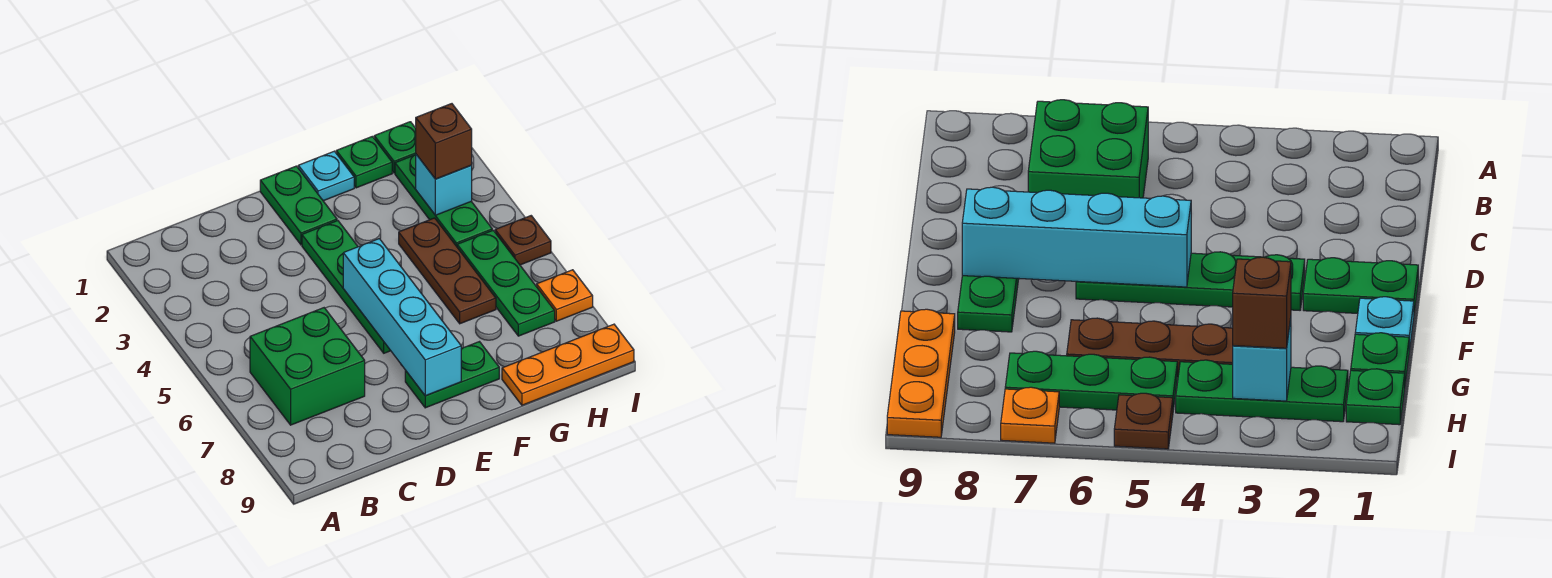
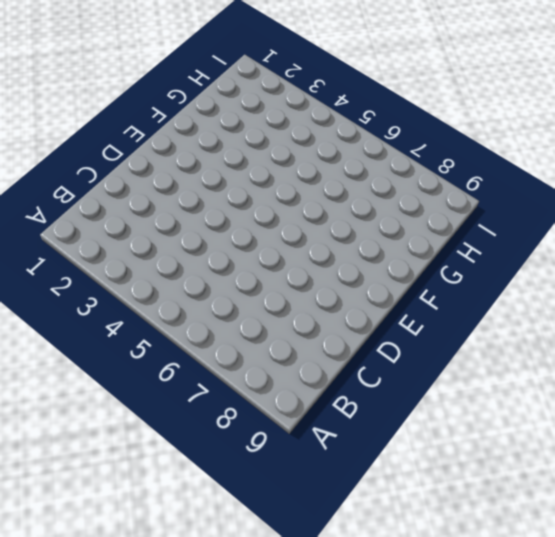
none -> green brick B6:C7 level 1
none -> green plate E1:E2 level 1
none -> green plate E3:E6 level 1

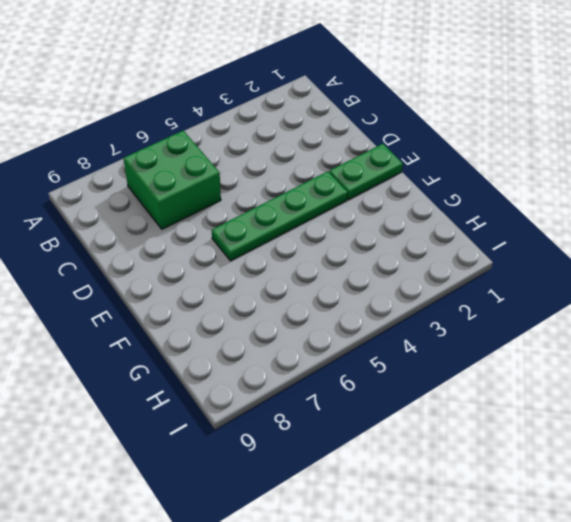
none -> green plate E8:F8 level 1
none -> cyan plate F1 level 1
none -> green plate G1 level 1

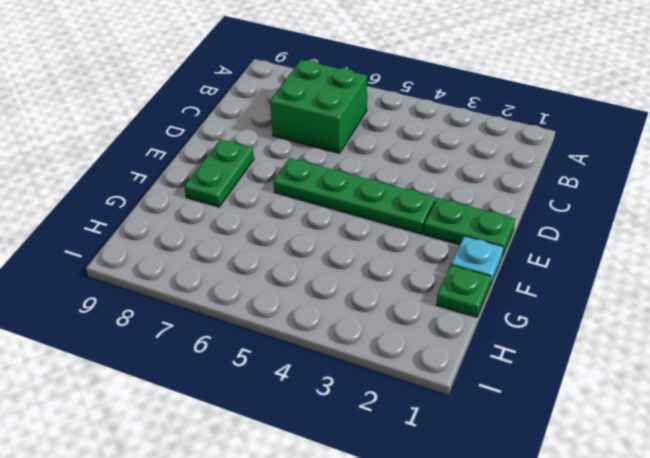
none -> brown plate G4:G6 level 1
none -> orange plate G9:I9 level 1
none -> green plate H1 level 1

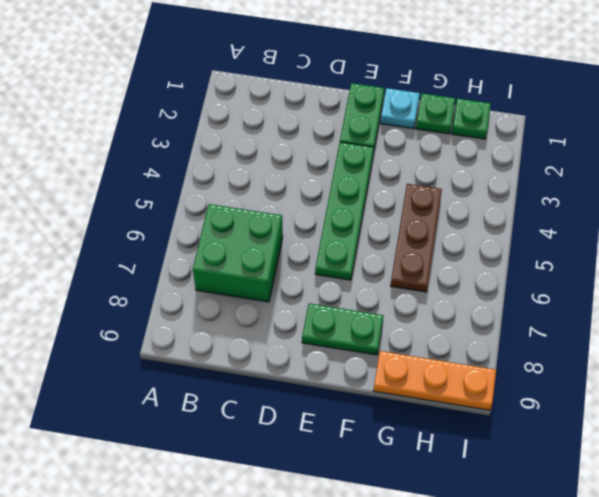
none -> green plate H2:H4 level 1
none -> green plate H5:H7 level 1
none -> brown plate I5 level 1

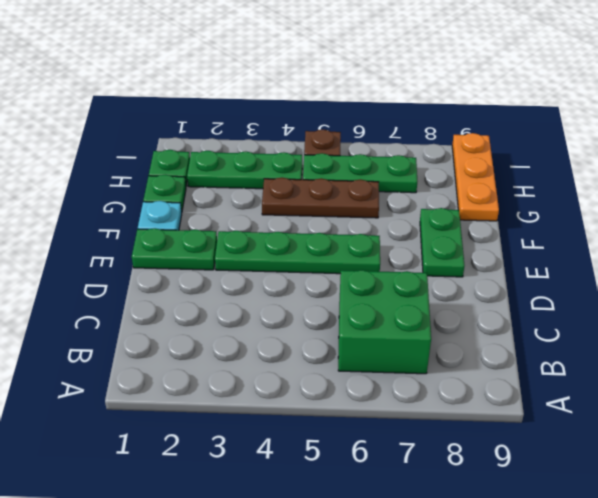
none -> orange plate I7 level 1
none -> cyan brick E5:E8 level 2
none -> cyan brick H3 level 2

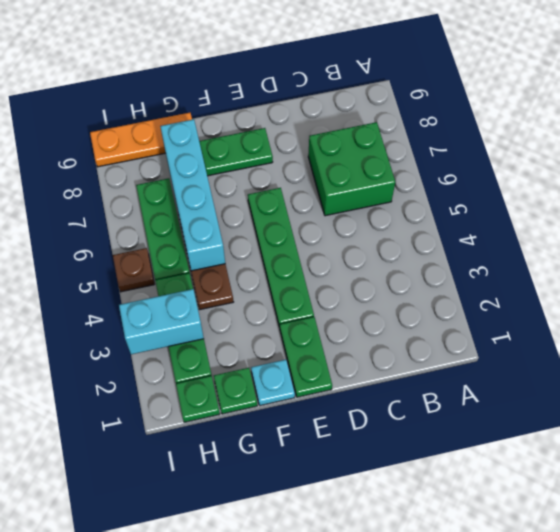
cyan brick G5:G8 level 2 -> cyan brick E5:E8 level 2
cyan brick H3:I3 level 2 -> cyan brick H3 level 2
none -> orange plate I7 level 1
none -> brown brick H3 level 3

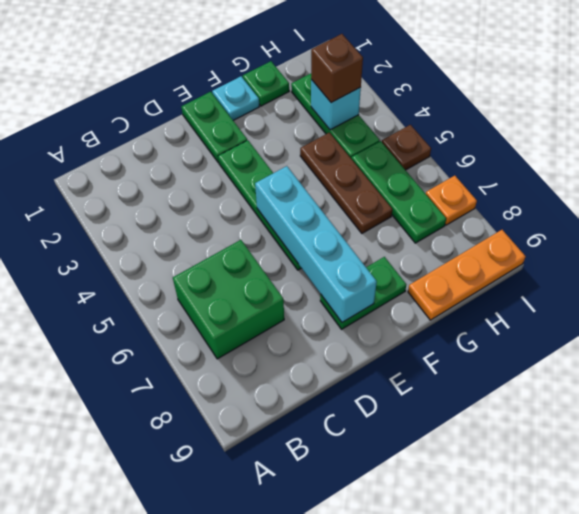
none -> green plate H1 level 1

